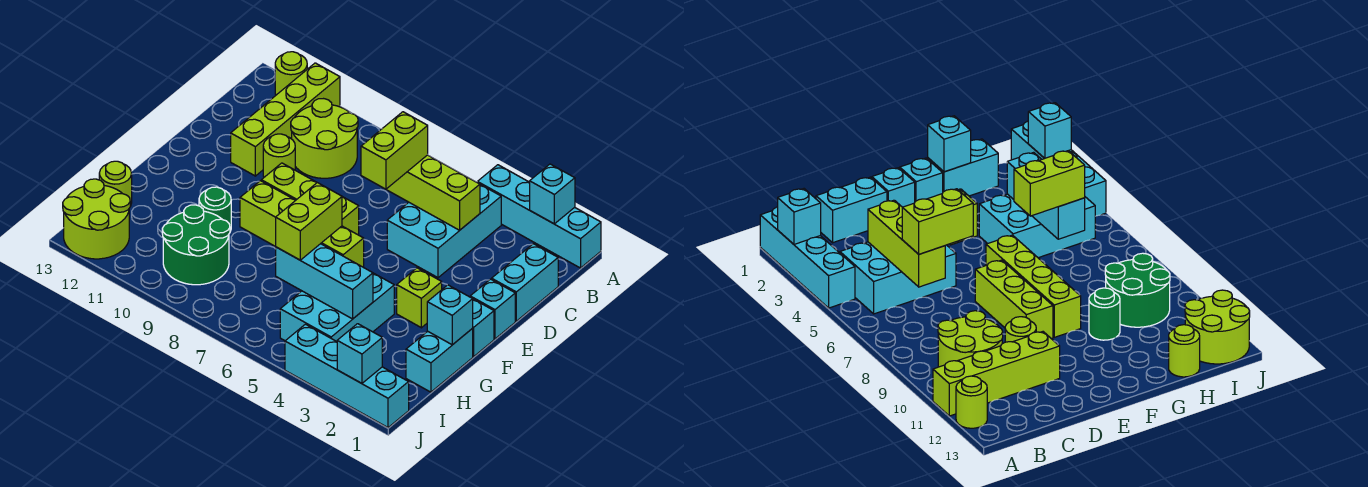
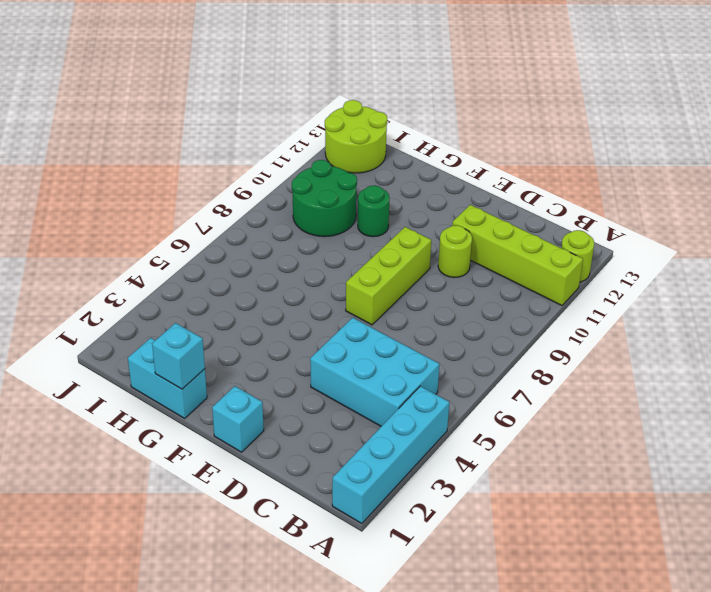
none -> lime round brick B9:C10 level 1
none -> cyan brick C1:D1 level 1
none -> cyan brick F1 level 1

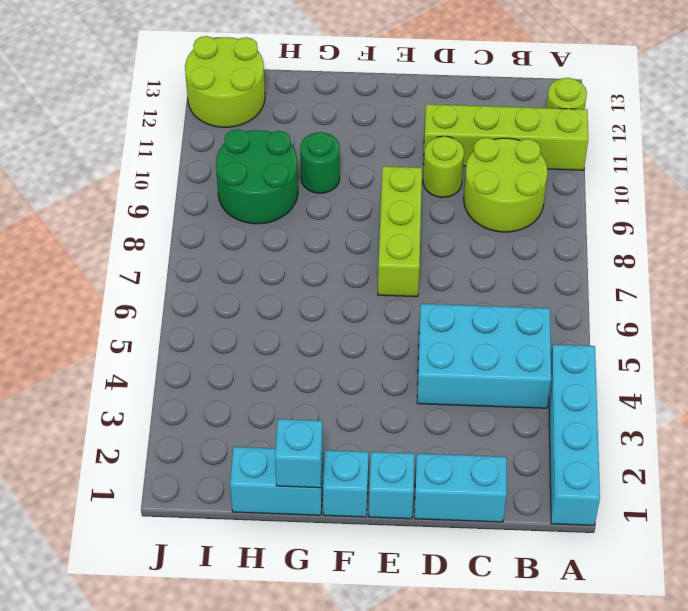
none -> lime brick F3 level 1
none -> lime brick F6:F9 level 1
none -> cyan brick G4:I5 level 1

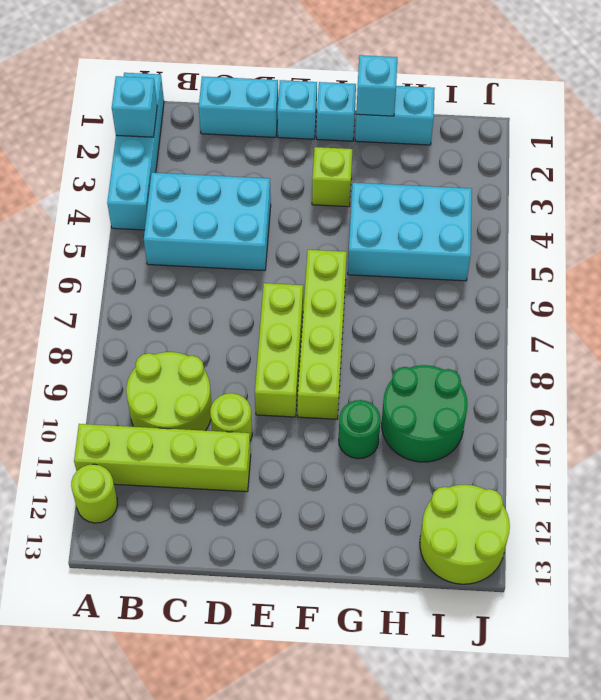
none -> lime round brick H13 level 1
none -> cyan brick J1:J4 level 1
none -> lime brick C4:C6 level 2

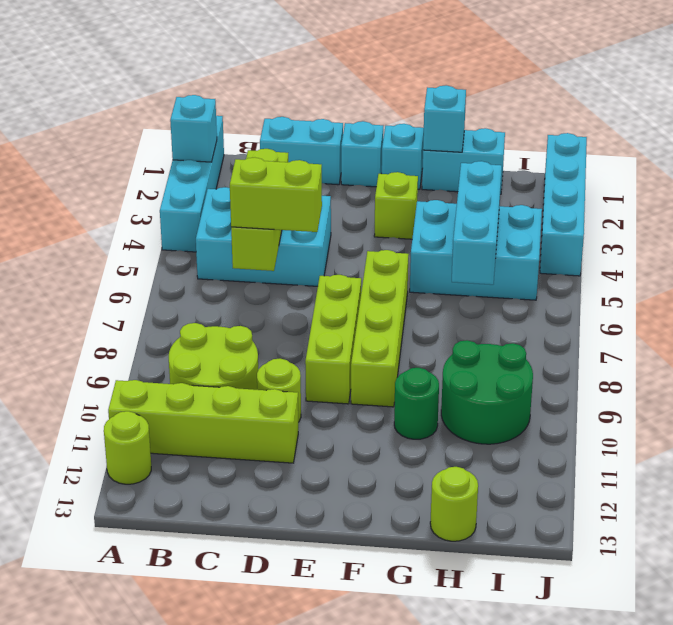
none -> lime round brick I12:J13 level 1
none -> cyan brick J2 level 2
none -> lime brick G6:H6 level 3

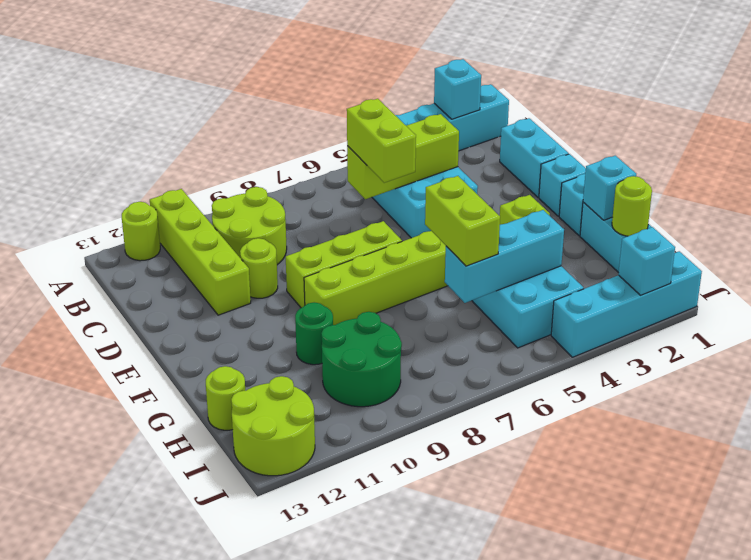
lime round brick H1 level 2 -> none

